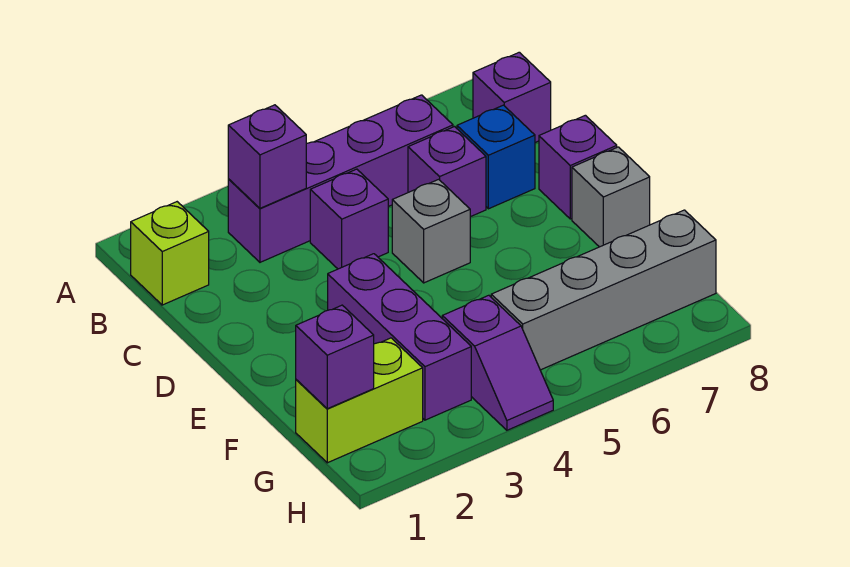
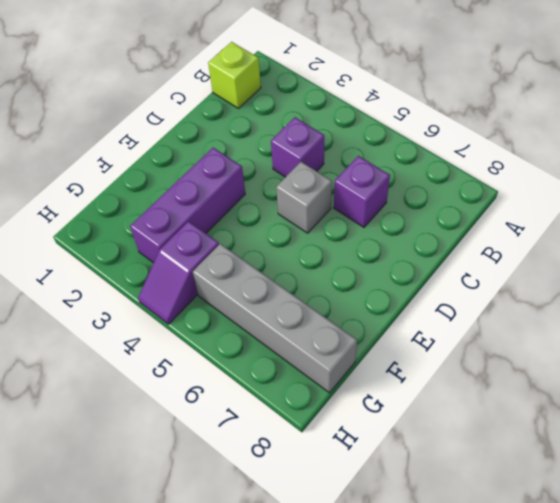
none -> purple brick B3:B6 level 1
none -> purple brick B8 level 1
none -> blue brick C7 level 1

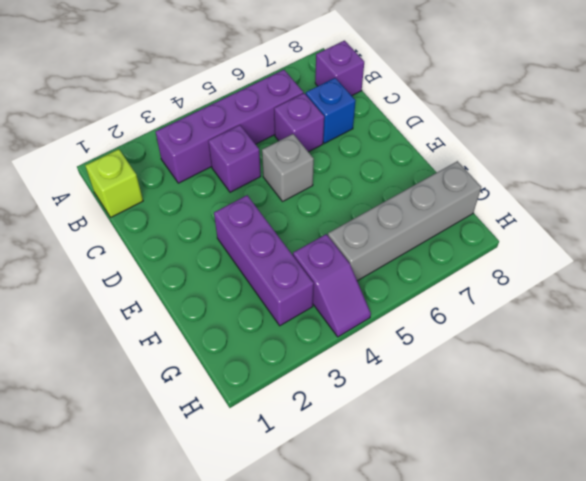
none -> purple brick D8 level 1
none -> grey brick E8 level 1
none -> lime brick G1:G2 level 1

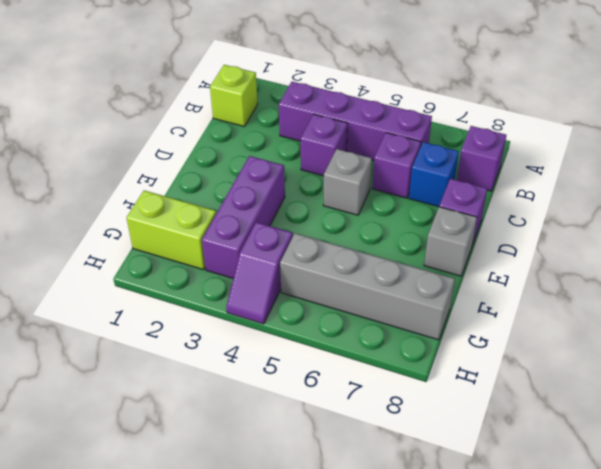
none -> purple brick B3 level 2
none -> purple brick G1 level 2

